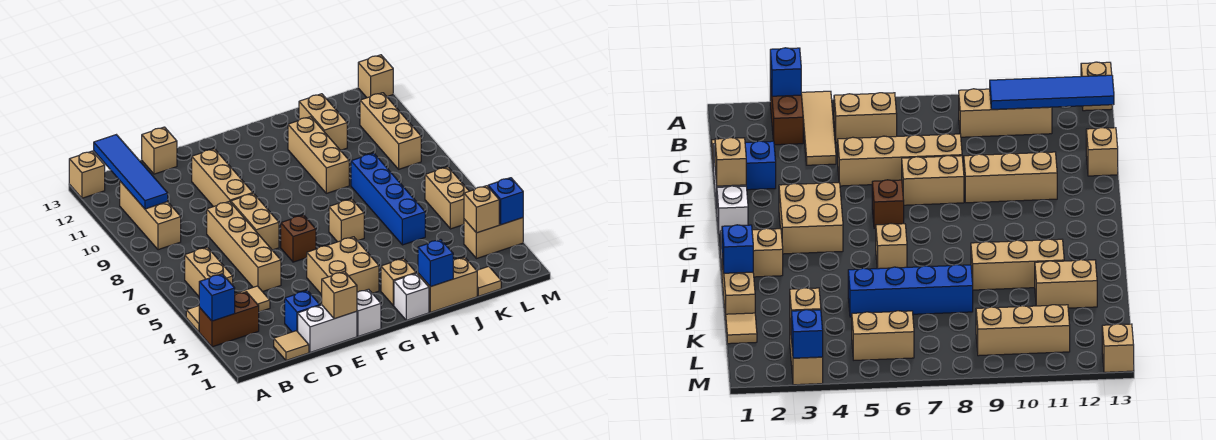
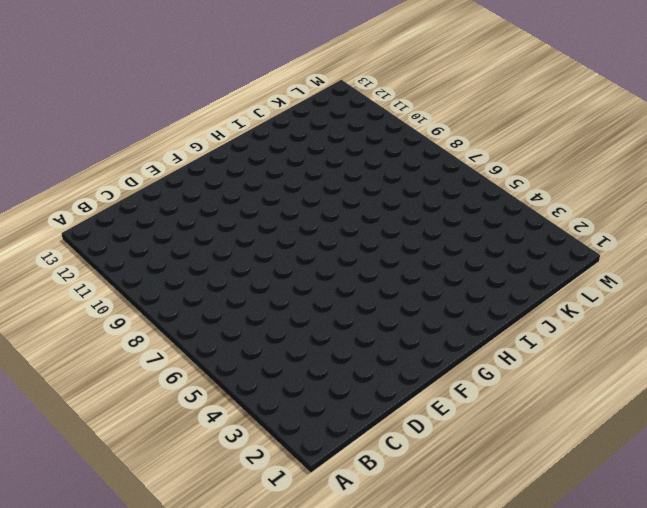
none -> brown brick A3:B3 level 1
none -> tan tile A4:C4 level 1
none -> tan brick A13 level 1
none -> tan brick B5:B6 level 1

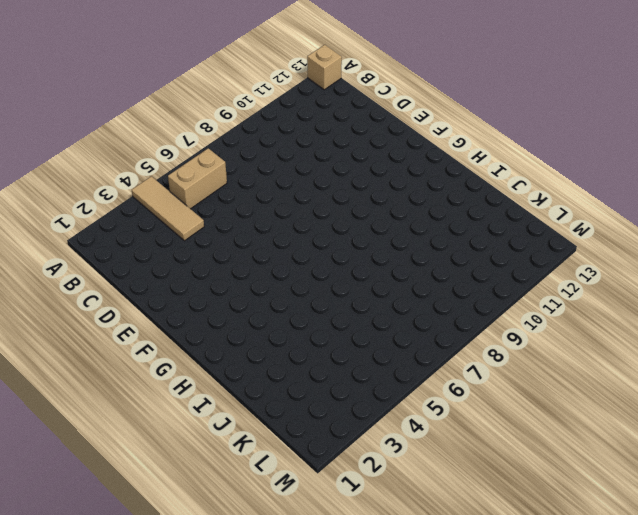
none -> brown brick A3:B3 level 1
none -> tan brick B9:B11 level 1
none -> tan tile C1 level 1
none -> white brick D1:E1 level 1

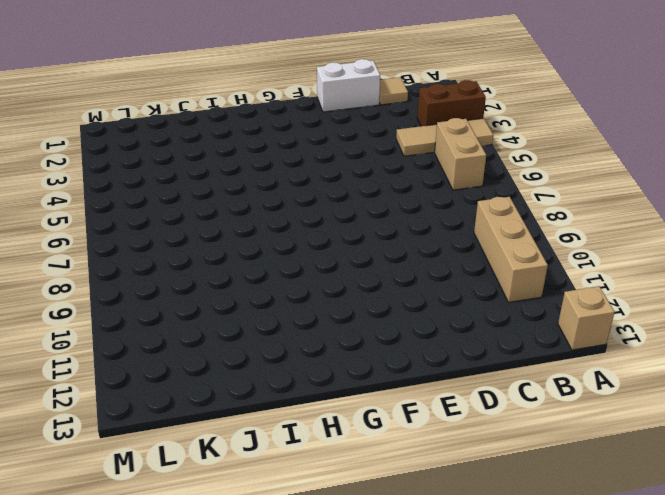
none -> blue brick D2 level 1
none -> tan brick D5:D8 level 1
none -> tan brick D13 level 1
none -> tan brick E7:E8 level 1

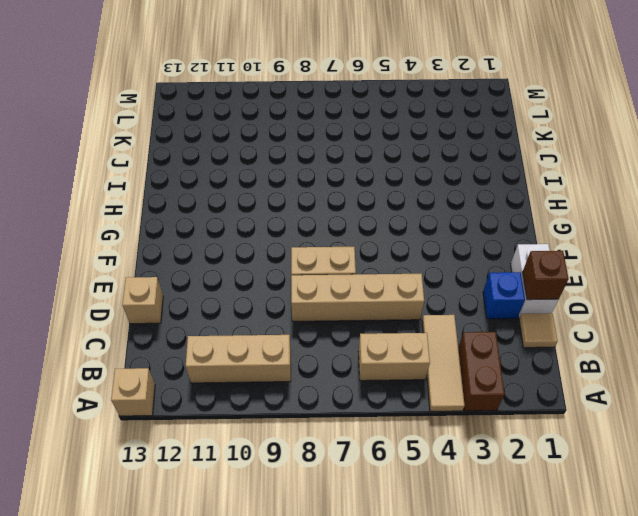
brown brick D1 level 2 -> brown brick F6 level 1
none -> tan brick E9:E11 level 1
none -> white brick F1 level 1
none -> tan brick F3:G4 level 1
none -> white brick H1 level 1

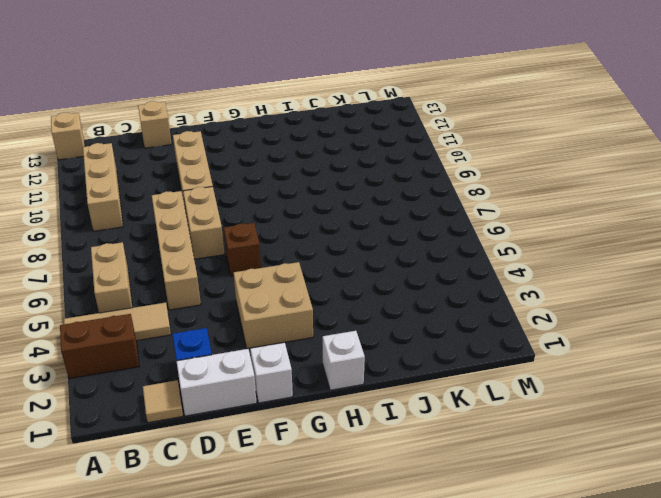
none -> tan brick H2 level 1
none -> tan brick H6 level 1
none -> tan brick I1:J1 level 1
none -> tan brick I9:I11 level 1

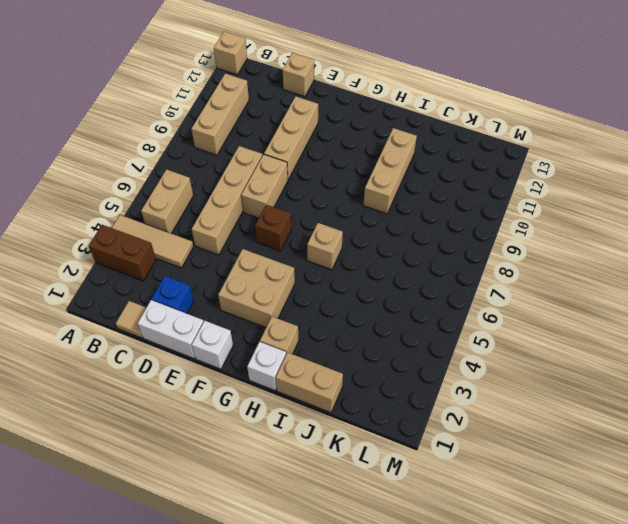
none -> blue brick J5:J8 level 1
none -> tan brick J11:J12 level 1
none -> tan tile K1 level 1
none -> tan brick L3:M3 level 1

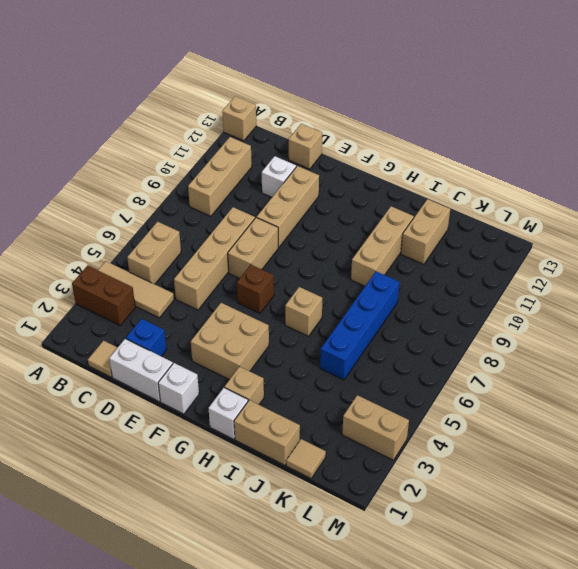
white brick D11 level 1 -> none
none -> tan brick L5:L6 level 1
none -> tan brick L9:L11 level 1
none -> tan brick M13 level 1
none -> blue brick A3 level 2

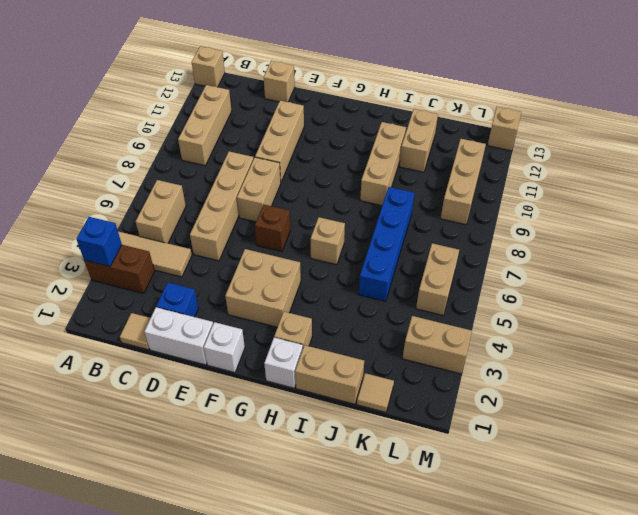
none -> blue tile B10:B13 level 2
none -> tan brick E1 level 2
none -> blue brick I1 level 2
none -> tan brick L3 level 2

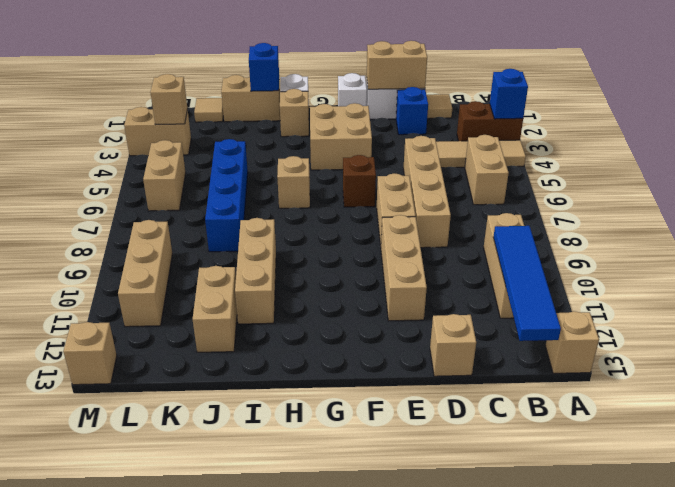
tan brick D1:E1 level 2 -> tan brick E1 level 2
none -> blue brick M3 level 2

